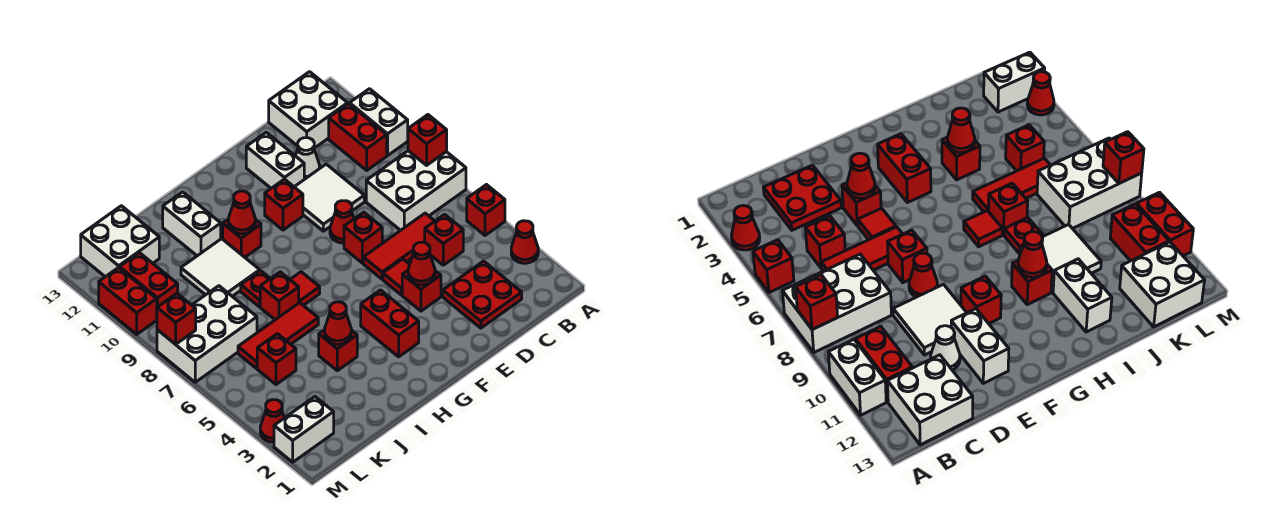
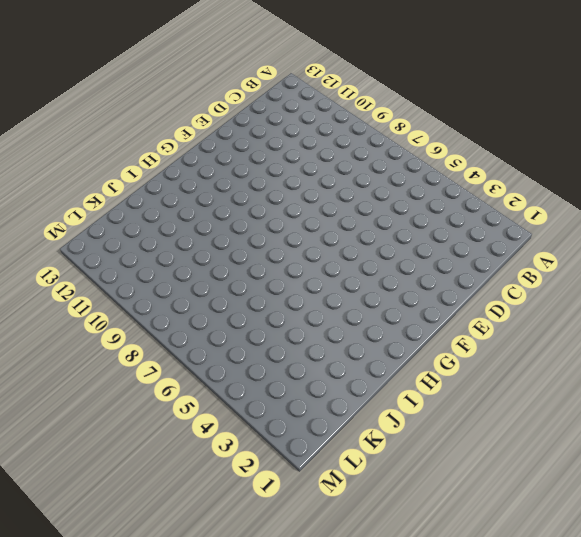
none -> red cone A3 level 1
none -> red brick A5 level 1
none -> white brick A7:C8 level 1
none -> white brick A10:A11 level 1

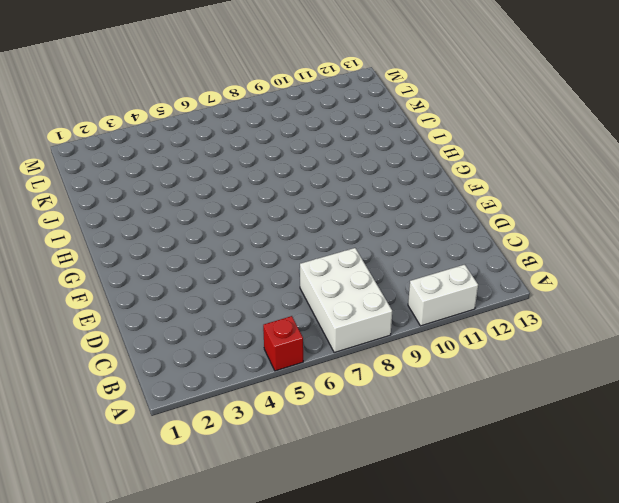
none -> red cone A3 level 1
none -> red brick B10:B11 level 1
none -> white brick B12:C13 level 1
none -> red plate C2:D3 level 1

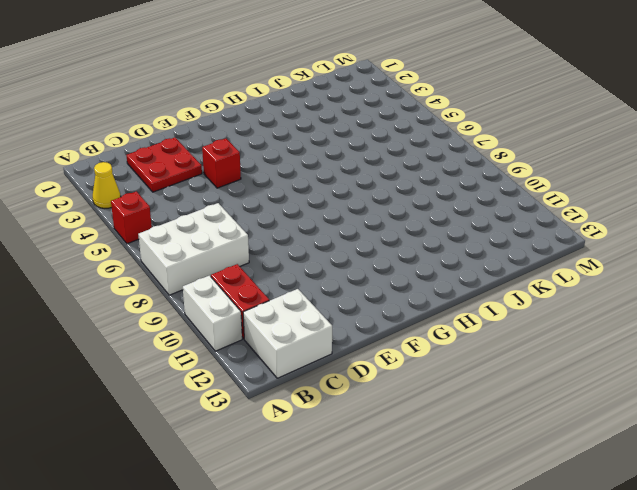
yellow cone A3 level 1 -> red cone A3 level 1
none -> red brick C5 level 1
none -> red tile C6:E6 level 1
none -> white tile D9:E10 level 1
none -> white cone D11 level 1

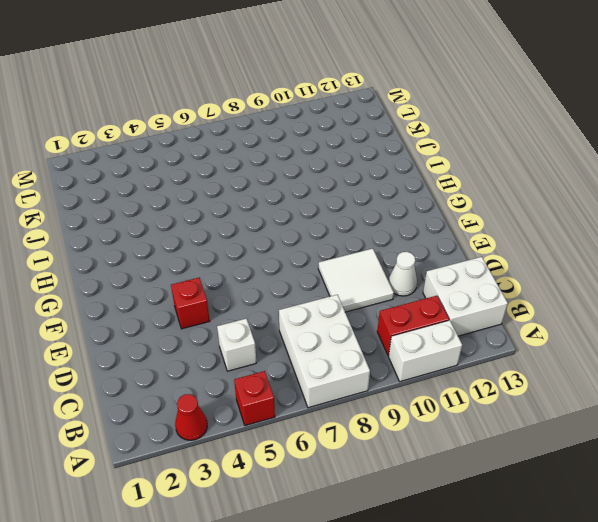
white brick C5 level 1 -> red brick C5 level 1
none -> red plate C2:D3 level 1
none -> red tile C6:E6 level 1
none -> red tile E5 level 1
none -> red brick E7 level 1

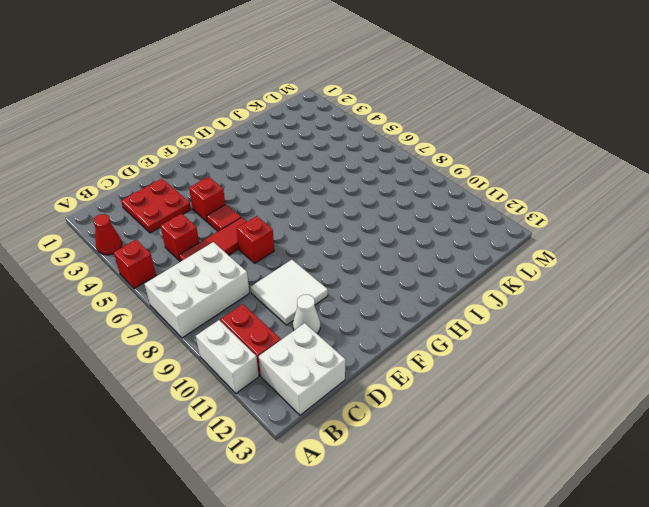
none -> red cone E8 level 1
none -> white brick E11:E12 level 1
none -> red brick F10 level 1
none -> red brick G3:G4 level 1

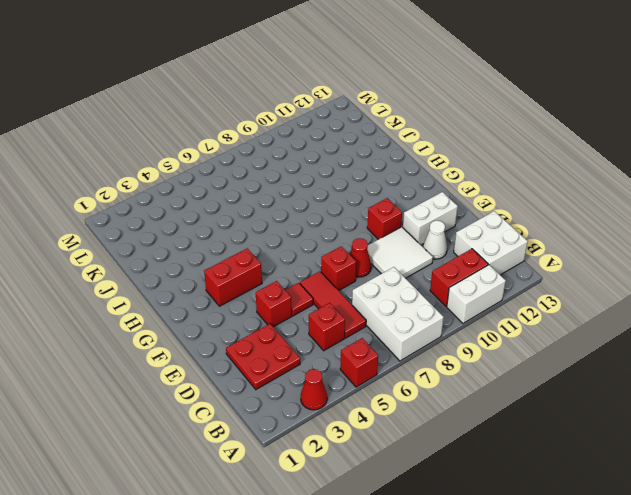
none -> red tile H7 level 1
none -> red brick H10 level 1
none -> red brick I4 level 1
none -> red tile I6:K6 level 1

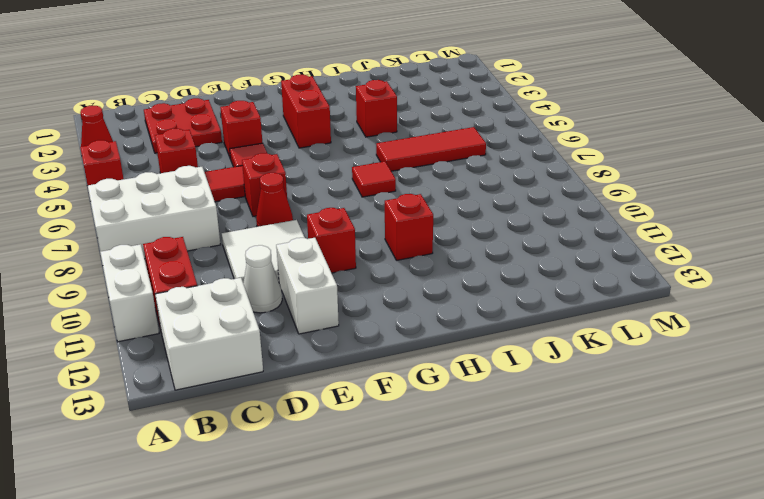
none -> red brick I7 level 1
none -> red plate I8 level 1
none -> white tile I9:J10 level 1
none -> white brick I11:I12 level 1

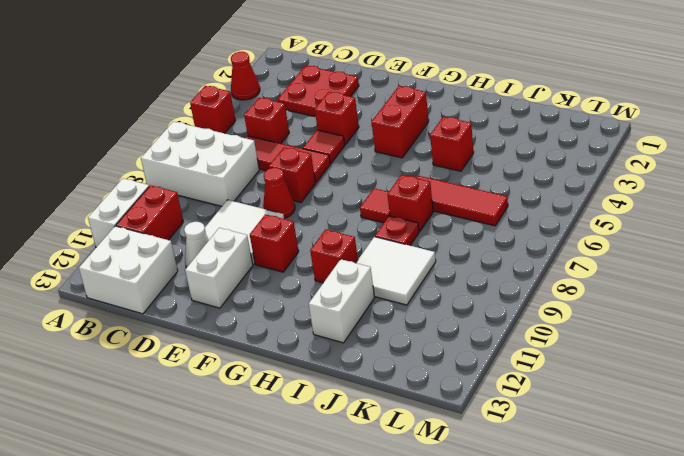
none -> red brick K5 level 1
none -> white brick K7:M8 level 1
none -> white brick K12:L13 level 1
none -> white brick L2:M2 level 1

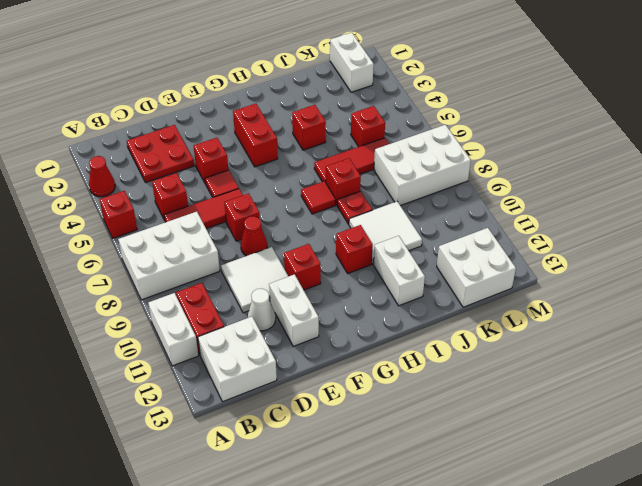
white brick L1:L2 level 1 -> white brick L2:M2 level 1
none -> red brick L10:L11 level 1
none -> red cone M3 level 1
none -> red brick M10:M11 level 1
none -> red brick A8 level 2

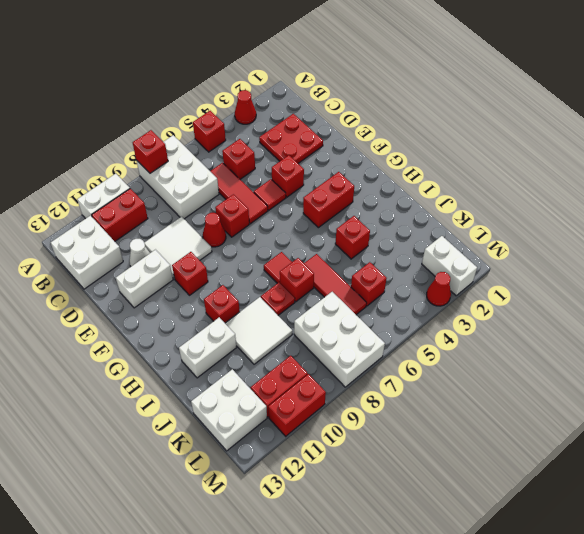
none -> red cone E4 level 2
none -> red cone H10 level 2
none -> red cone I4 level 2
none -> red brick M8 level 2

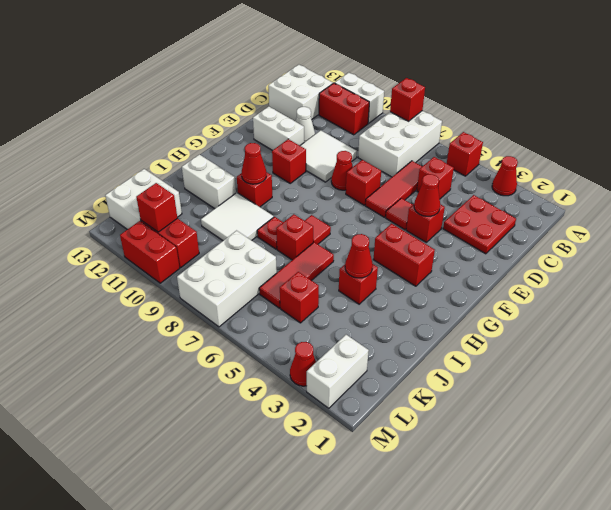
red brick L11 level 2 -> red brick M8 level 2

